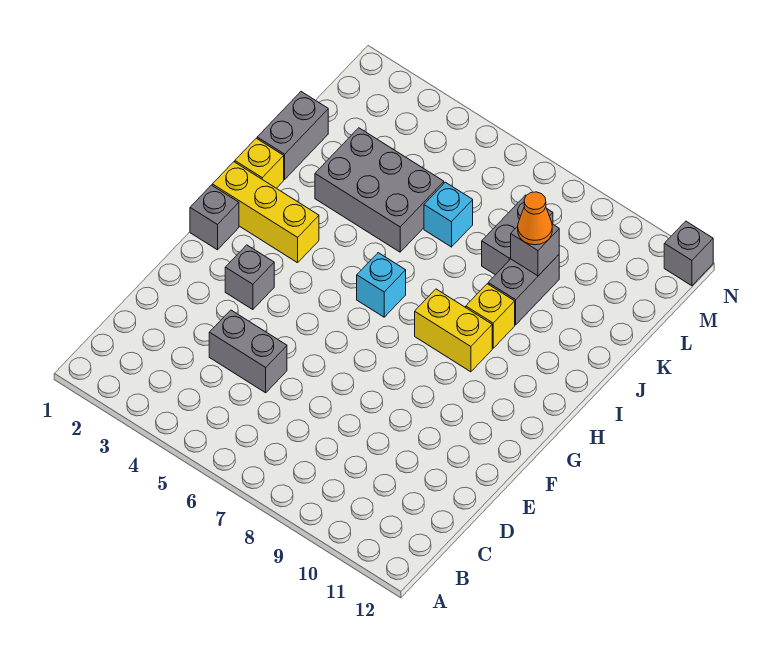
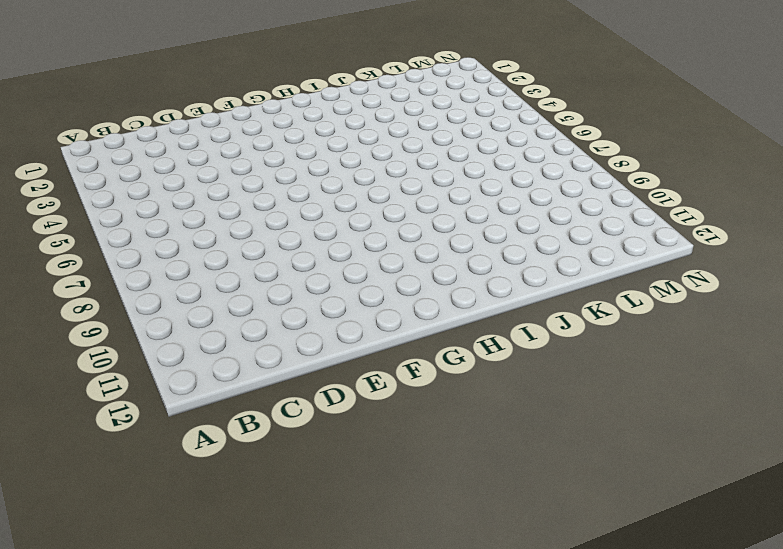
none -> grey brick D4:D5 level 1
none -> grey brick F3 level 1
none -> grey brick G1 level 1

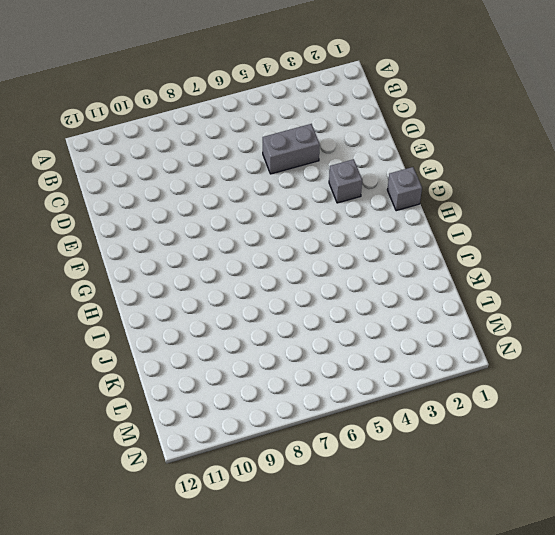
none -> yellow brick H1:H3 level 1
none -> cyan brick H6 level 1
none -> yellow brick H8:H9 level 1

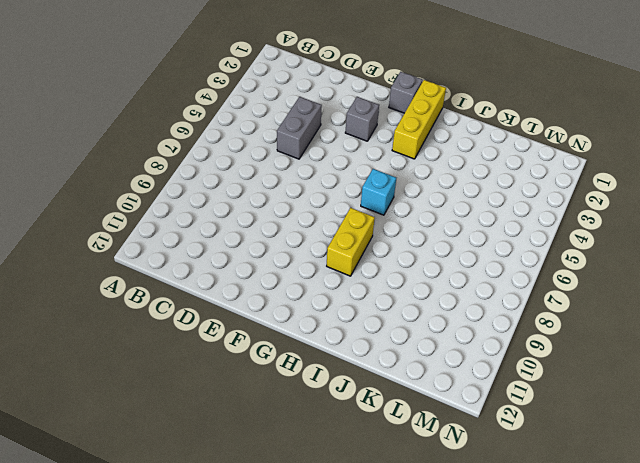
none -> yellow brick I1 level 1
none -> yellow brick I9 level 1
none -> grey brick J1:K1 level 1

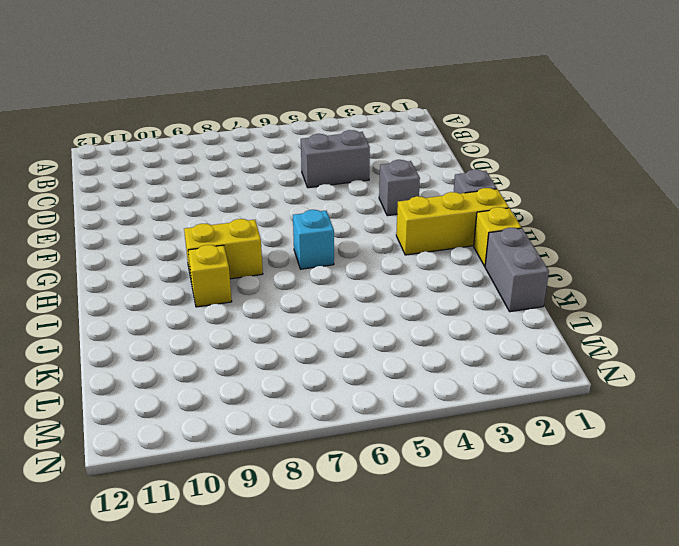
none -> grey brick J3:K5 level 1
none -> grey brick J9:K9 level 1
none -> cyan brick K6 level 1

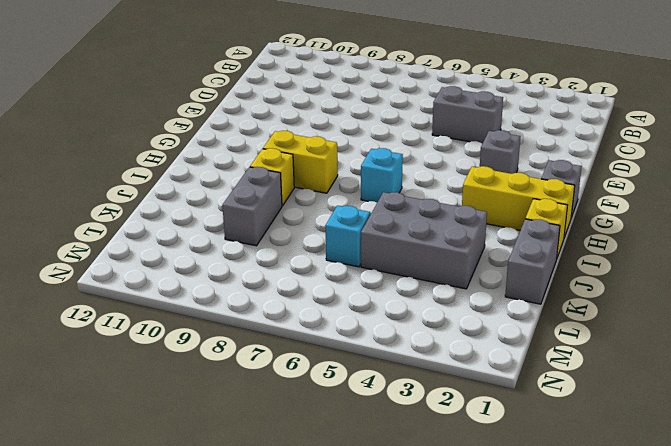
none -> grey brick K8:L8 level 1
none -> grey brick N12 level 1
none -> grey brick K9 level 2

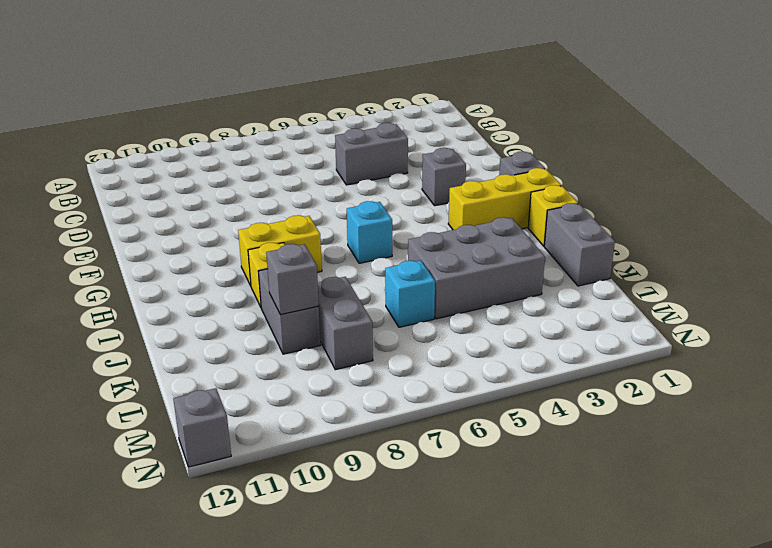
none -> orange cone K9 level 3

